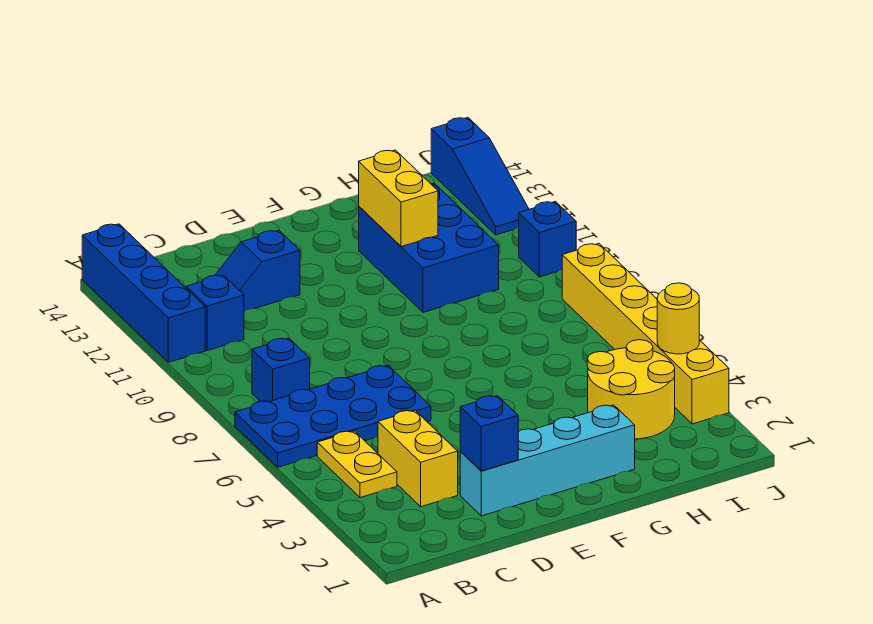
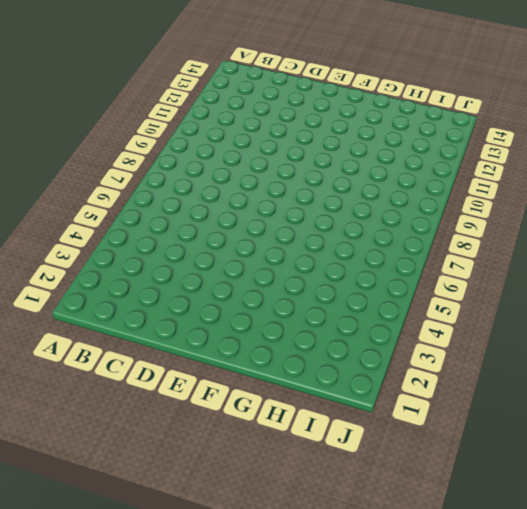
none -> blue plate A6:D7 level 1
none -> blue brick A11:A14 level 1
none -> yellow plate B4:B5 level 1

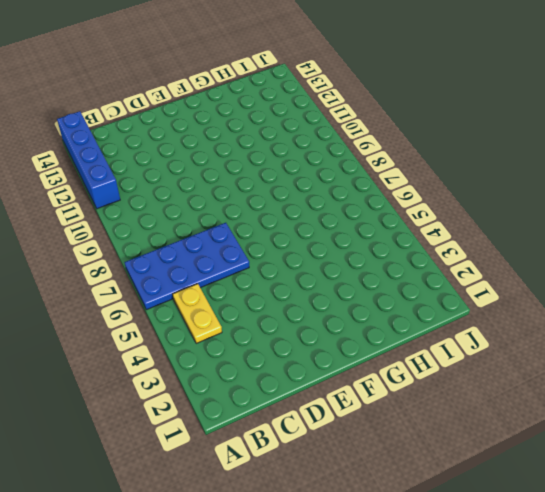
none -> blue brick B8 level 1
none -> blue brick B11 level 1
none -> yellow brick C3:C4 level 1

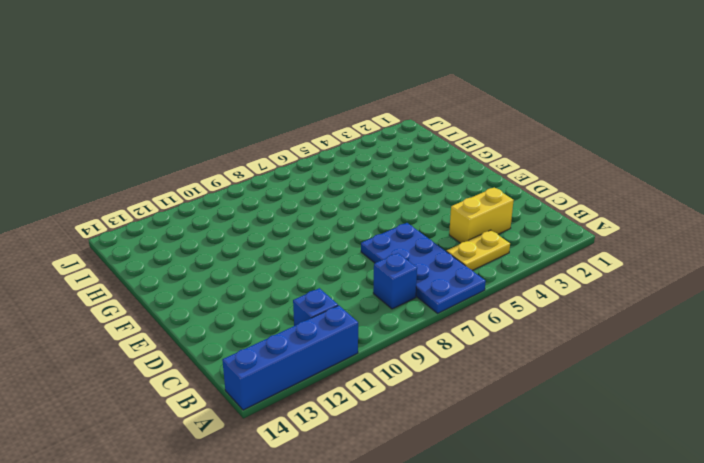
none -> blue slope C12:D12 level 1 top D
none -> cyan brick D2:G2 level 1
none -> blue brick G10:H12 level 1

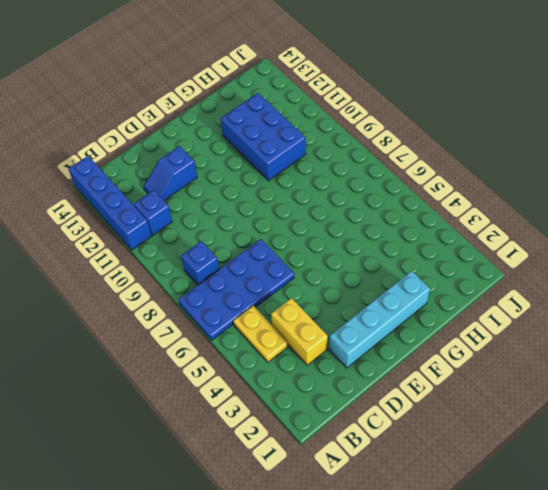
none -> yellow round brick H3:I4 level 1
none -> yellow brick J3:J8 level 1
none -> blue brick J10 level 1

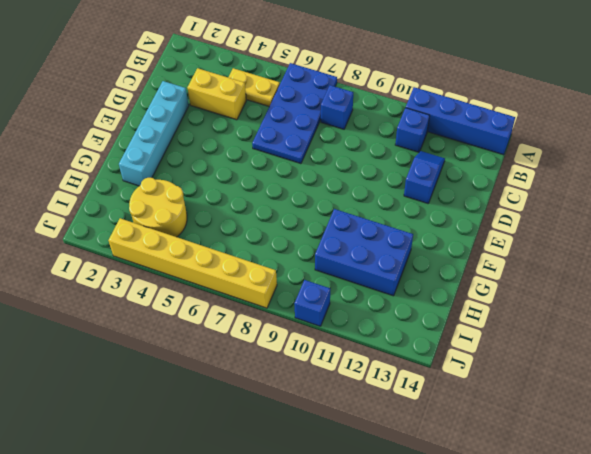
none -> blue slope J12:J14 level 1 top 14
none -> blue brick D2 level 2
none -> yellow brick G11:G12 level 2

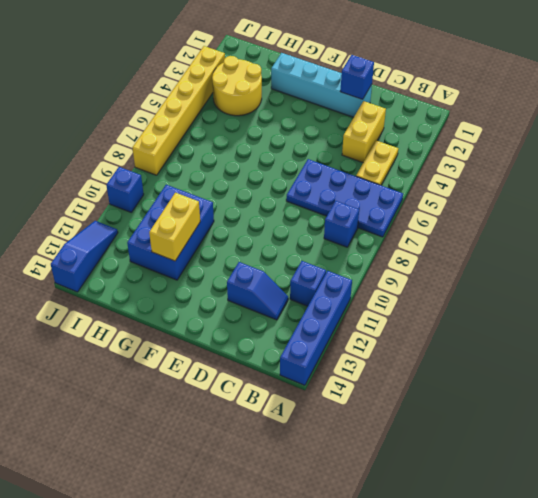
none -> yellow round brick J4 level 2

